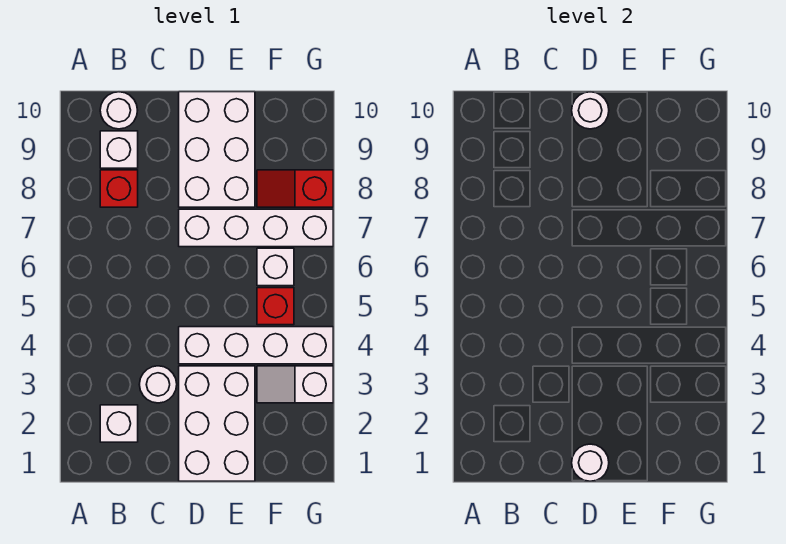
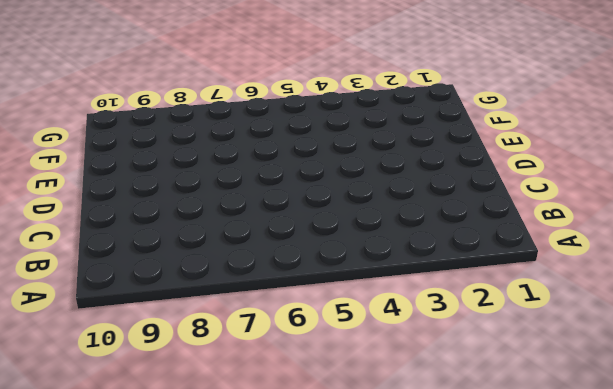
none -> white brick B2 level 1
none -> red brick B8 level 1
none -> white brick B9 level 1

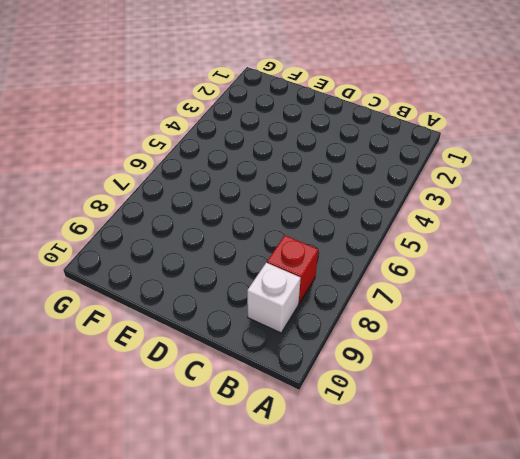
none -> white brick B2 level 1
none -> white round brick B10 level 1
none -> white round brick C3 level 1

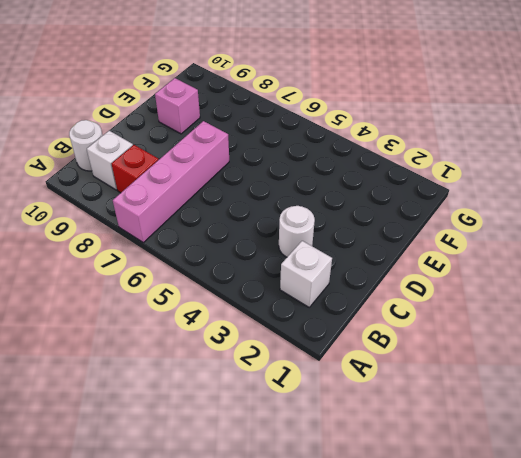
pink brick A7:D7 level 1 -> white brick D7:G7 level 1
pink brick E9 level 1 -> white brick D8:E10 level 1
none -> white brick D1:E3 level 1
none -> white brick D4:G4 level 1
none -> white slope F3:G3 level 1 top G

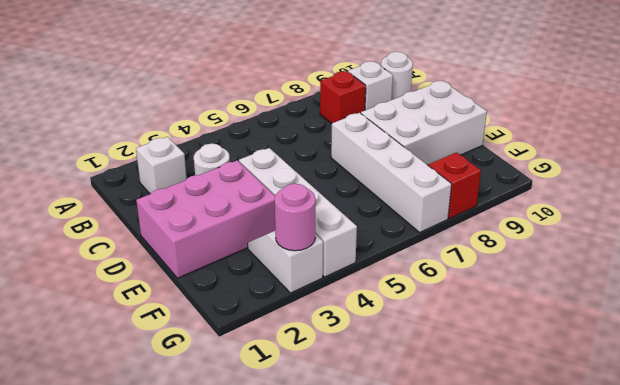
pink brick D1:E3 level 1 -> white brick D1:E3 level 1
pink round brick G3 level 2 -> none
none -> red brick F5 level 1
none -> white brick F6 level 1
none -> white round brick D1 level 2

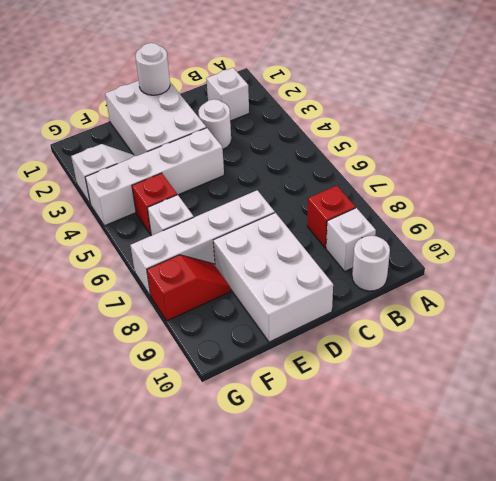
none -> white round brick D10 level 2

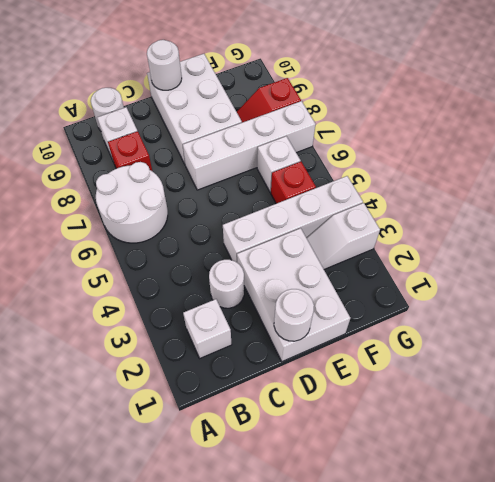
white round brick A6:B7 level 1 -> none

